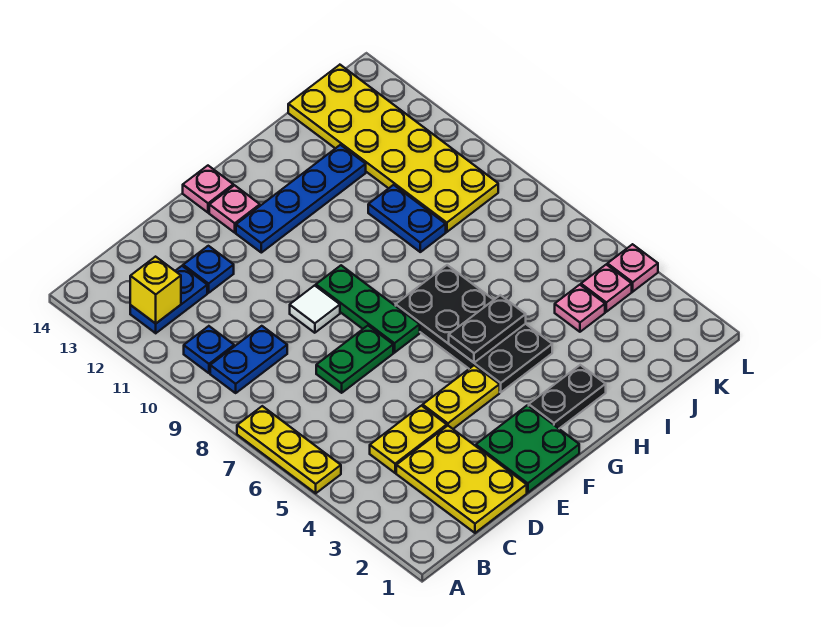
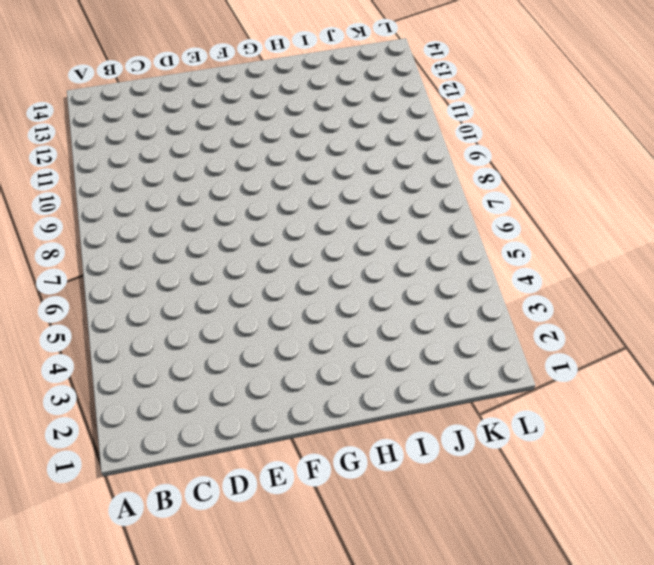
none -> yellow plate A5:A7 level 1
none -> blue plate B9:C9 level 1
none -> blue plate B10 level 1

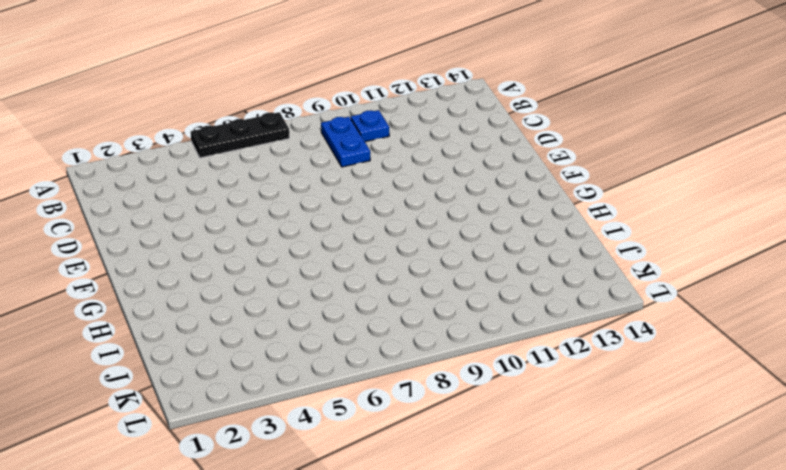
black plate A5:A7 level 1 -> yellow plate A5:A7 level 1
none -> blue plate B12:C12 level 1
none -> yellow plate C1:D3 level 1
none -> yellow plate C4:D4 level 1

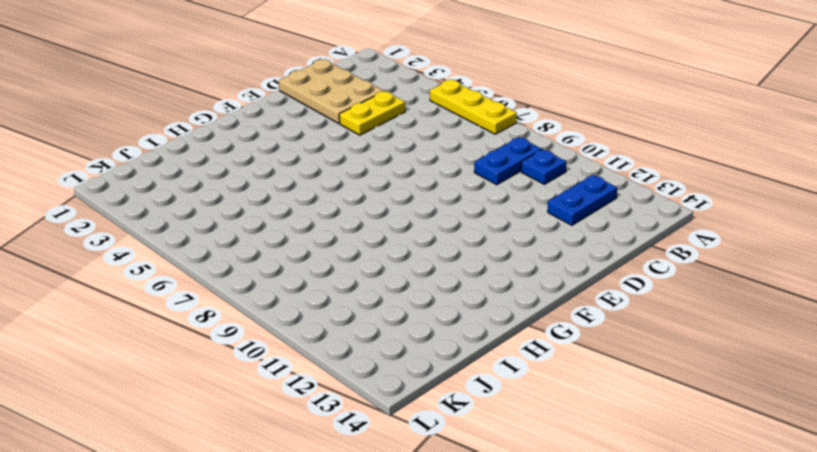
tan plate C1:D3 level 1 -> yellow plate C1:D3 level 1
none -> green plate D7:E7 level 1
none -> blue plate D12 level 1
none -> green plate E1:F2 level 1

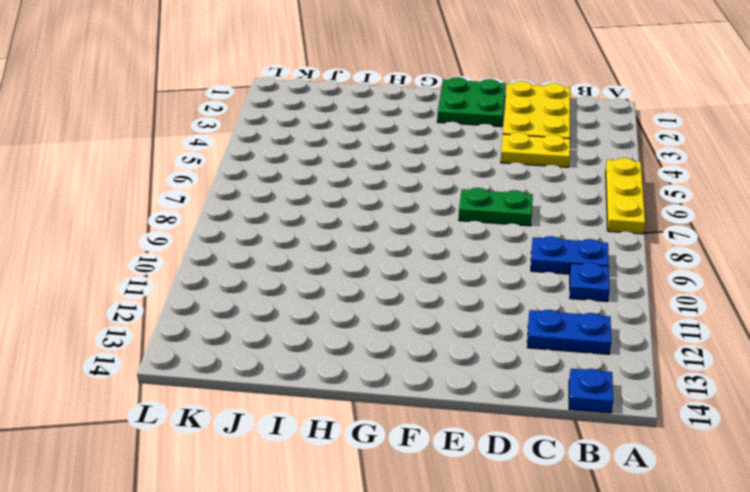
blue plate B14 level 1 -> blue plate D12 level 1
none -> yellow plate E4:F4 level 1
none -> white tile E9 level 1
none -> green plate F7:F9 level 1

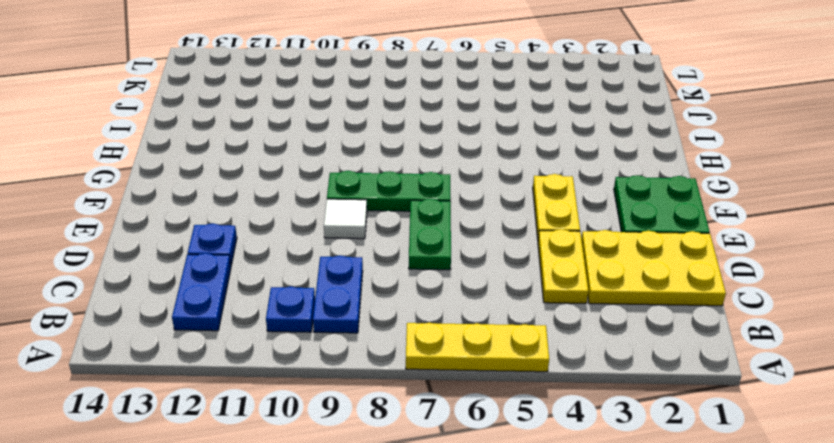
none -> blue plate F12:I12 level 1
none -> pink plate F13 level 1
none -> pink plate F14 level 1

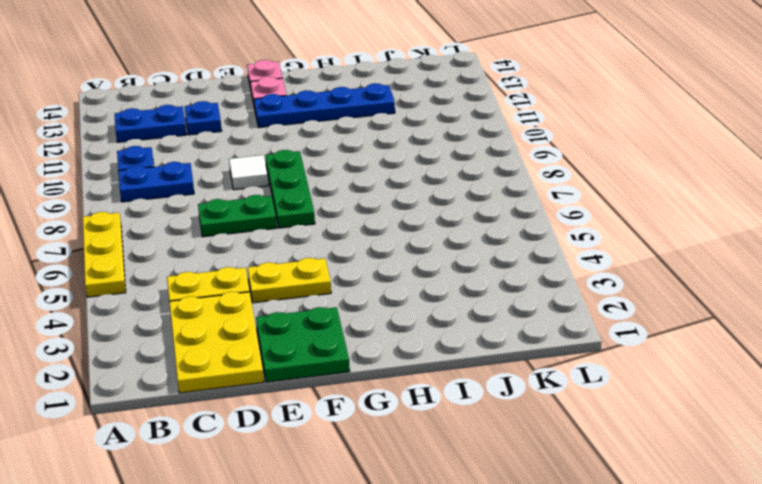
none -> black plate G2:H2 level 1
none -> black plate G4:H7 level 1
none -> blue plate I9:I10 level 1

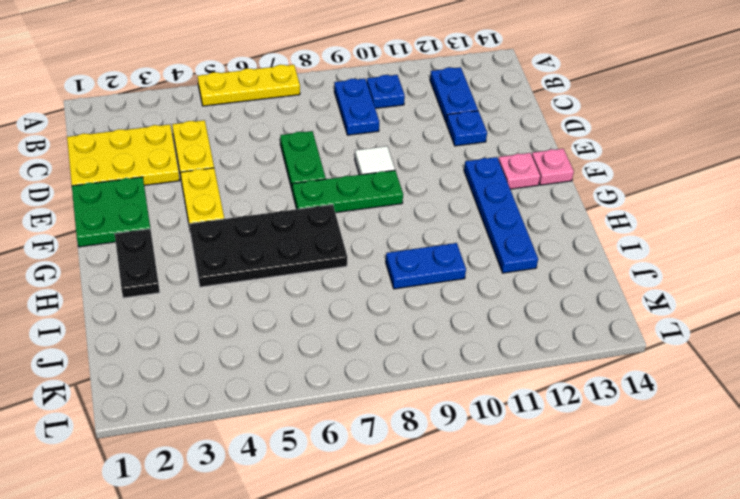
none -> pink plate J4 level 1
none -> yellow plate J9:K14 level 1
none -> pink plate K4 level 1

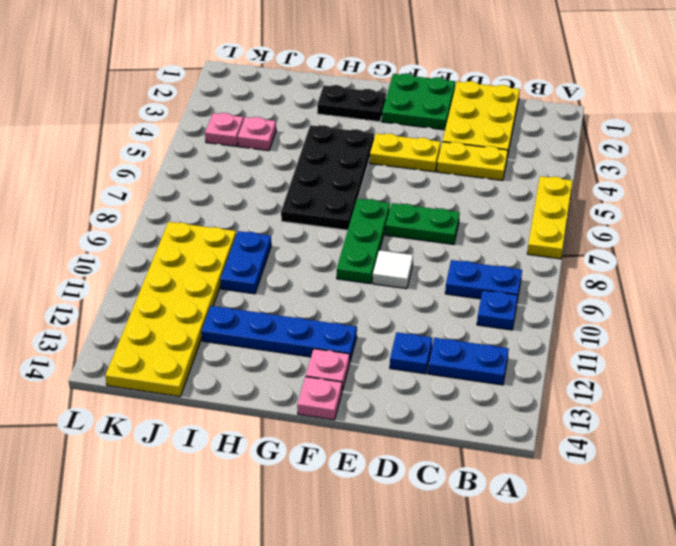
none -> pink plate L4 level 1
none -> yellow brick B12 level 2
none -> black plate G5:H5 level 2

